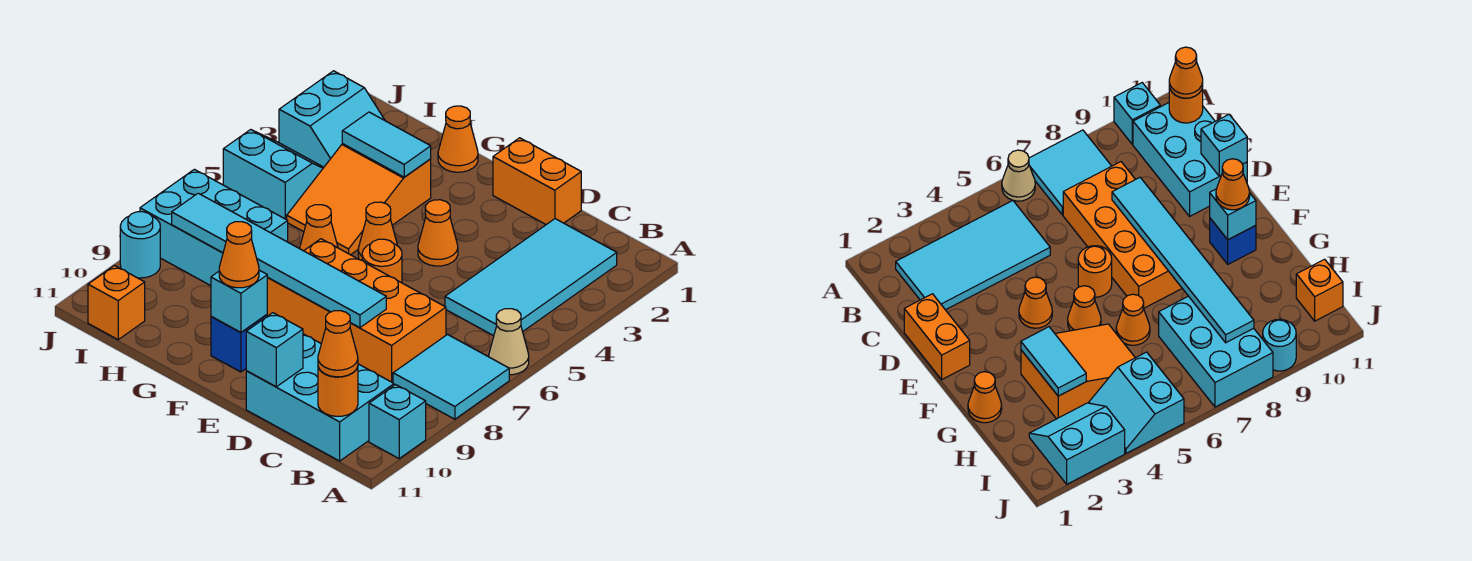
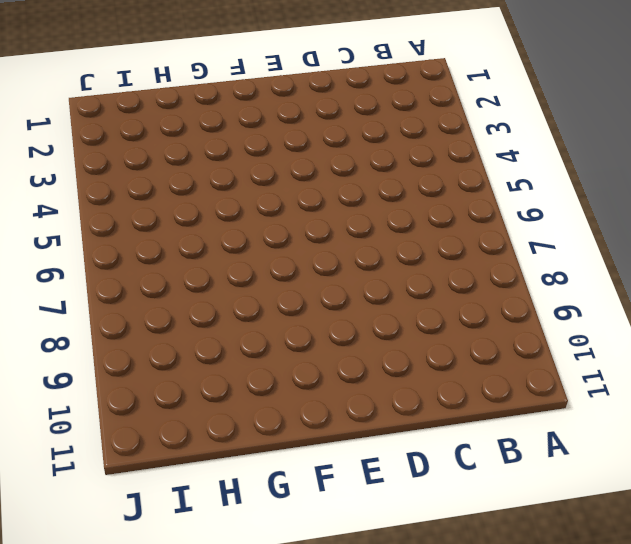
none -> tan cone A6 level 1
none -> cyan tile A7:B8 level 1
none -> cyan brick A10 level 1

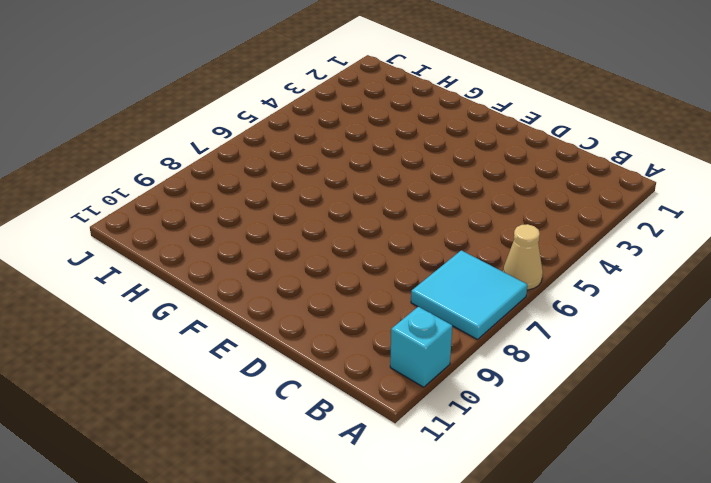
none -> cyan tile B2:C5 level 1
none -> cyan brick B10:D11 level 1
none -> orange brick C7:F8 level 1

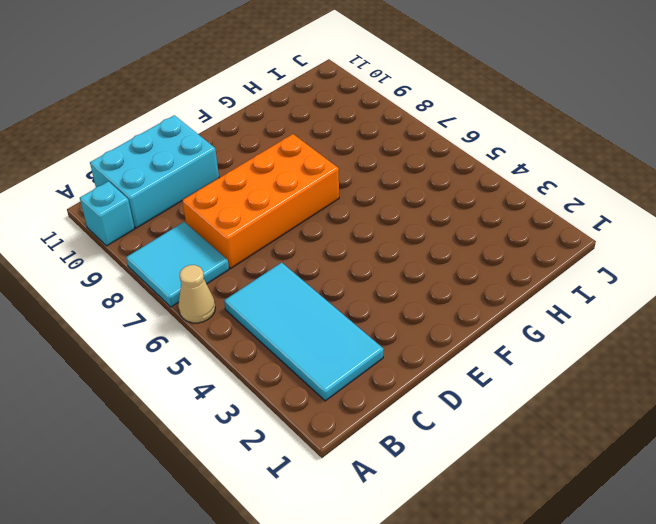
none -> orange brick D1:E1 level 1
none -> orange cone E4 level 1
none -> orange round brick E6 level 1

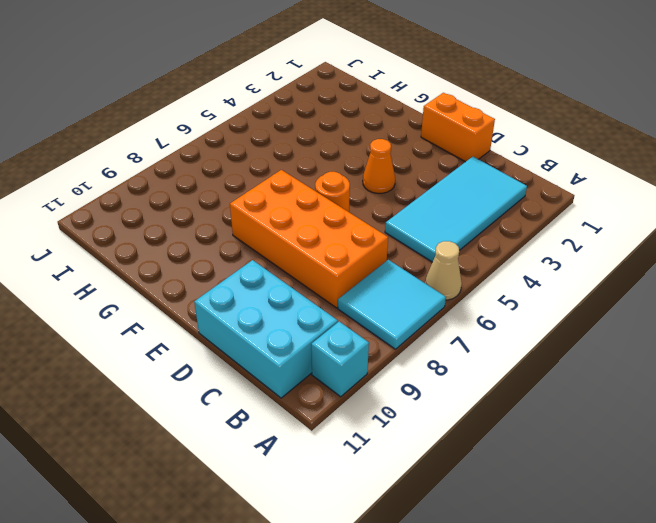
none -> orange cone F5 level 1
none -> blue brick F10 level 1
none -> orange cone G1 level 1

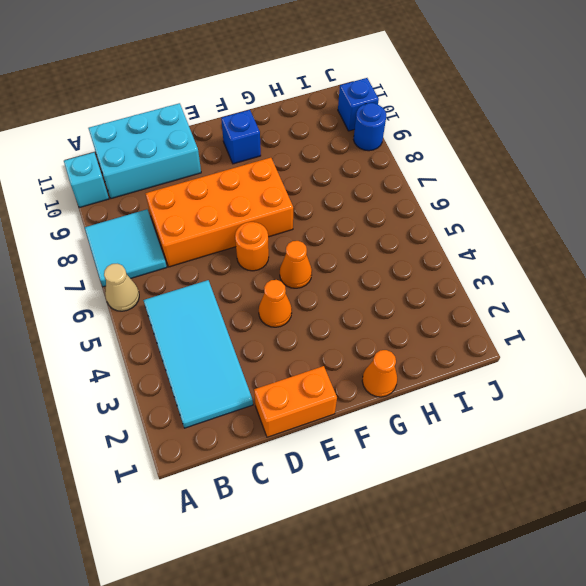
blue round brick J9 level 1 -> cyan round brick J9 level 1
blue brick J10 level 1 -> none
none -> orange slope G3:H5 level 1 top 3
none -> orange cone G6 level 1
none -> cyan brick H7:J8 level 1

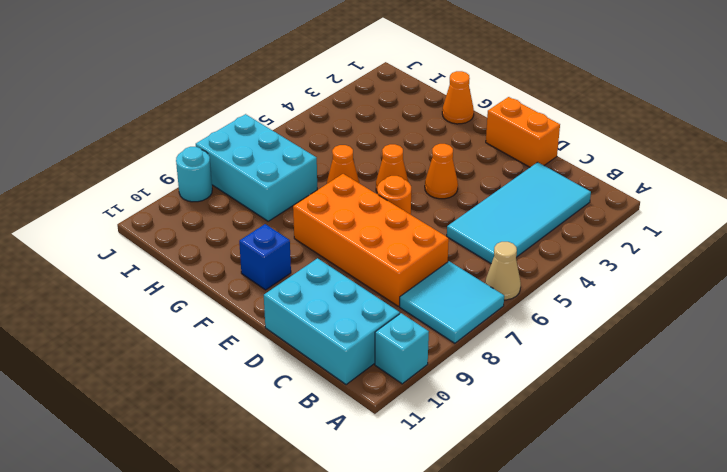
none -> orange slope G3:H5 level 1 top 3
none -> cyan slope I2:J3 level 1 top J
none -> cyan slope I4:J5 level 1 top 5

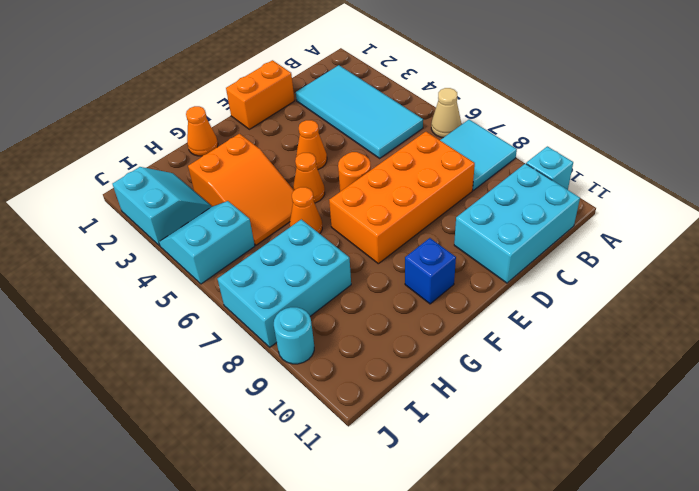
none -> orange brick I11 level 1
none -> orange round brick B11 level 2
none -> cyan tile D8:I8 level 2

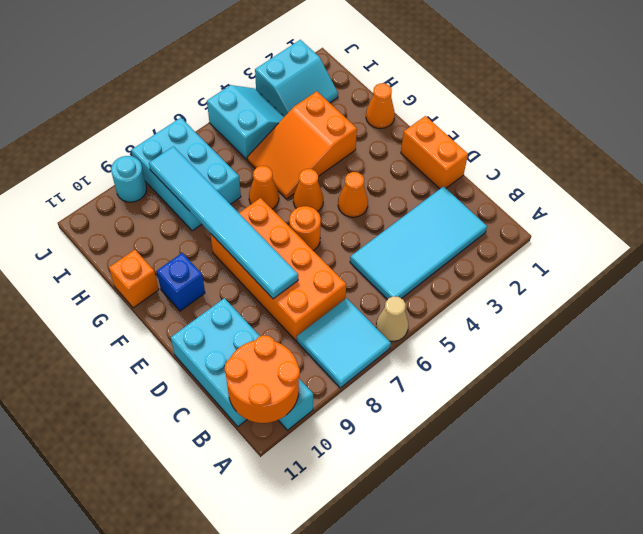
orange round brick A10:B11 level 2 -> orange round brick B11 level 2
orange brick G11 level 1 -> orange brick I11 level 1
none -> cyan brick D11 level 2
none -> cyan brick F10 level 2
none -> cyan tile G3:H3 level 2

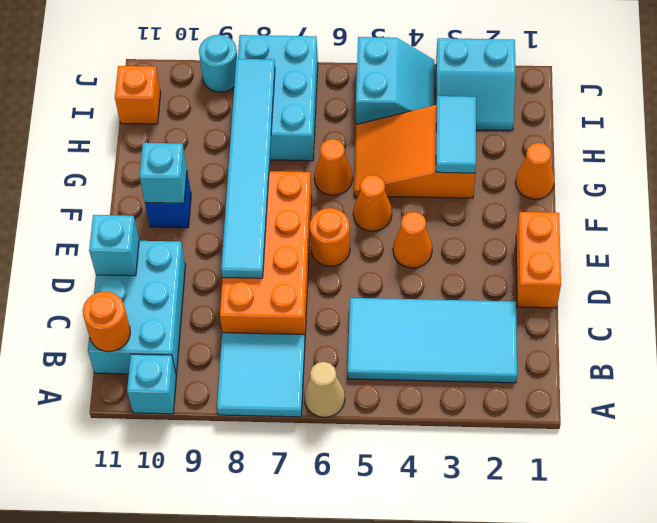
none -> orange cone B11 level 3
none -> orange cone F10 level 3

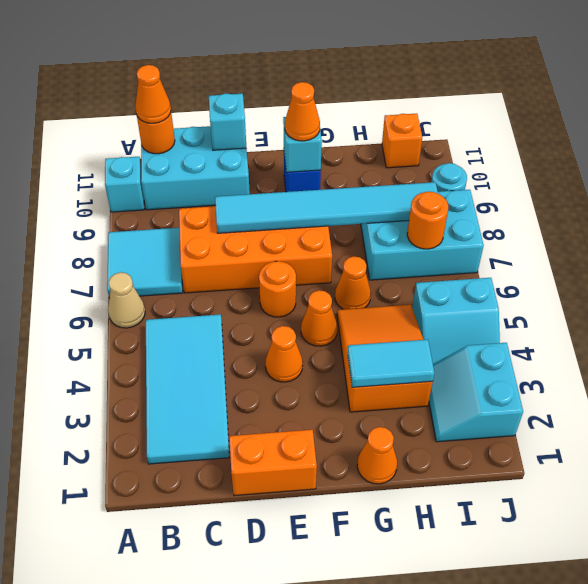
orange round brick I7 level 2 -> none

